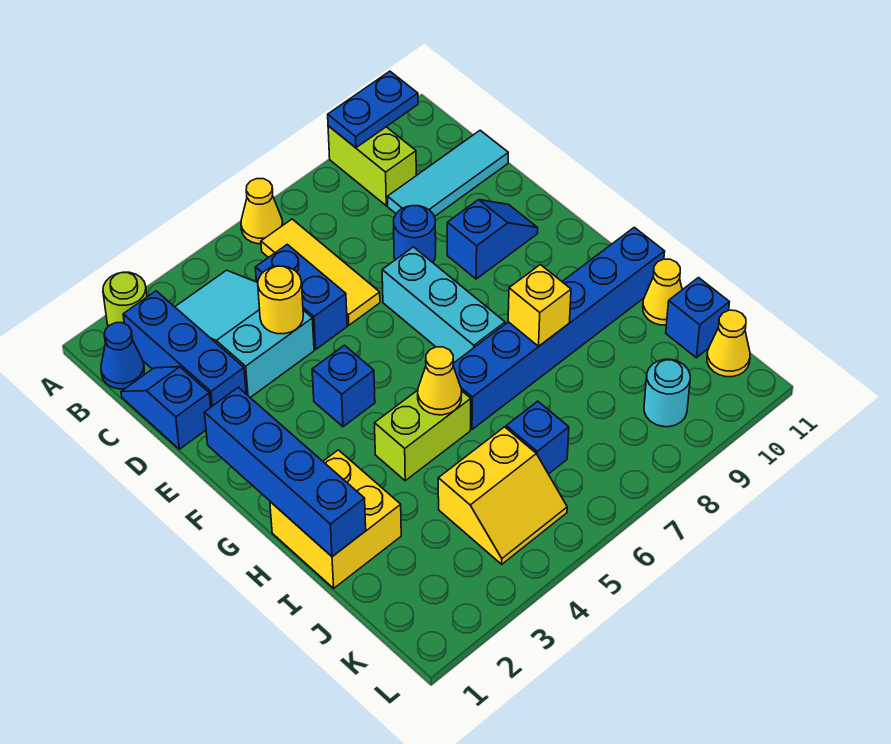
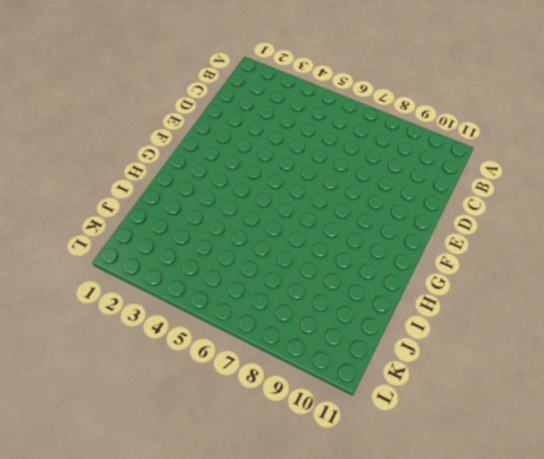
none -> lime round brick A2 level 1
none -> yellow cone A6 level 1
none -> lime brick A9:B9 level 1

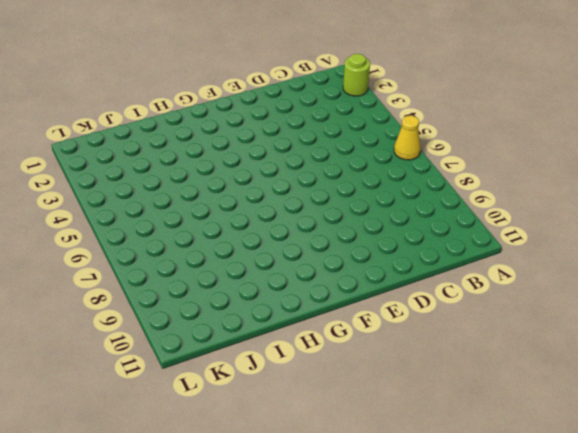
none -> lime brick A9:B9 level 1
none -> blue cone B1 level 1
none -> blue brick B2:D2 level 1

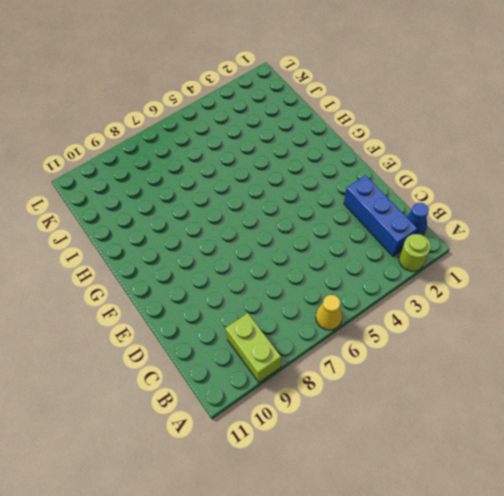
none -> cyan slope B3:D4 level 1 top D
none -> yellow tile B6:D6 level 1
none -> blue slope C1:D1 level 1 top D

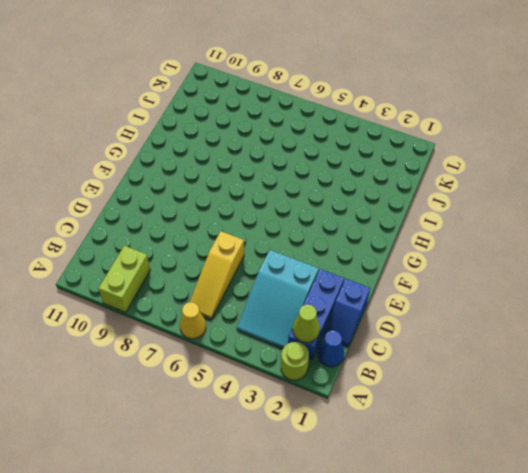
lime cone B2 level 2 -> none
yellow slope B6:D6 level 1 top D -> yellow tile B6:D6 level 1
none -> blue brick C5:D5 level 1
none -> cyan tile C9:C11 level 1
none -> blue round brick D8 level 1

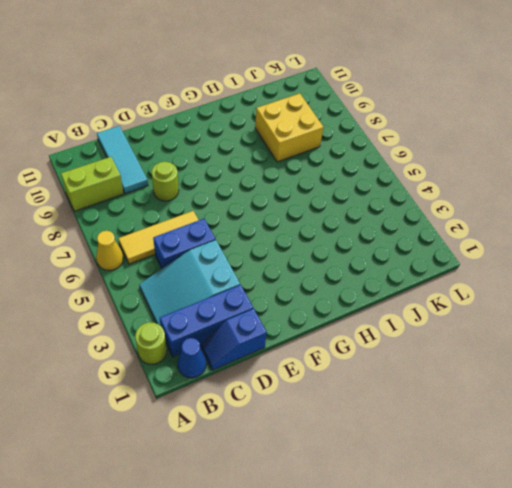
lime round brick D8 level 1 -> blue round brick D8 level 1
yellow brick I8:J9 level 1 -> yellow brick H1:I2 level 1
none -> cyan brick E7:G7 level 1
none -> blue slope E9:E10 level 1 top 9
none -> blue brick F4 level 1

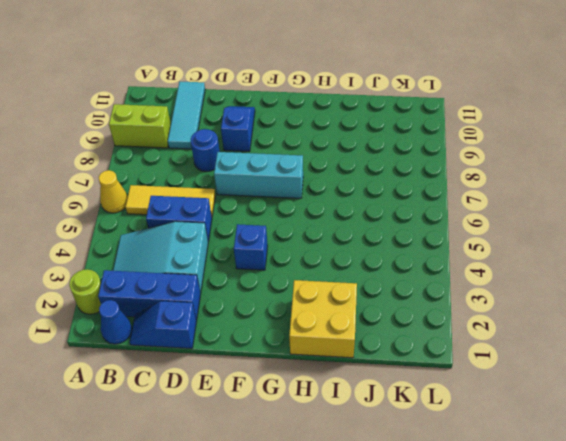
none -> lime brick H4:H5 level 1
none -> blue brick H6:H11 level 1
none -> yellow cone I11 level 1

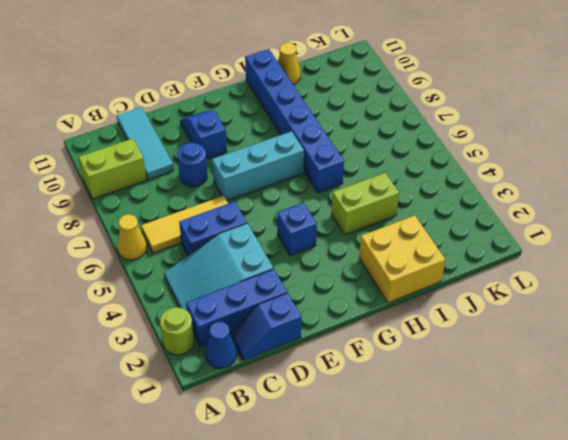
lime brick H4:I4 level 1 -> lime brick H4:H5 level 1
none -> yellow slope J4:K5 level 1 top J
none -> blue brick J6 level 1
none -> blue brick J11 level 1

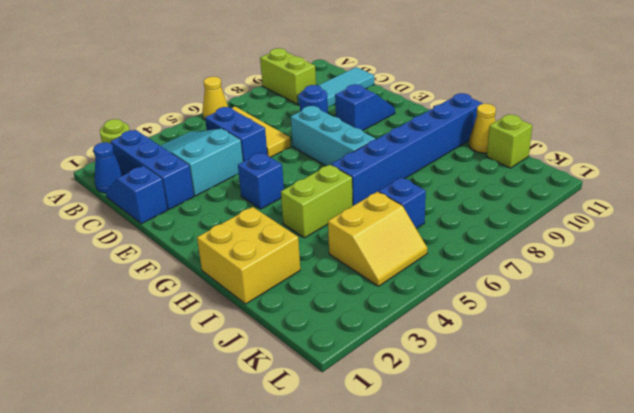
lime brick J11 level 1 -> blue brick J11 level 1
none -> cyan round brick K9 level 1
none -> yellow cone K11 level 1
none -> blue plate A9:A10 level 2

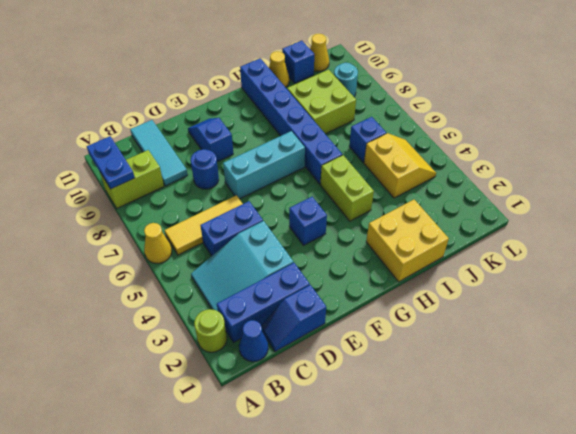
lime brick I8:J9 level 1 -> none
none -> yellow round brick D4 level 2
none -> blue brick F1:I1 level 2
none -> yellow cone H5 level 2

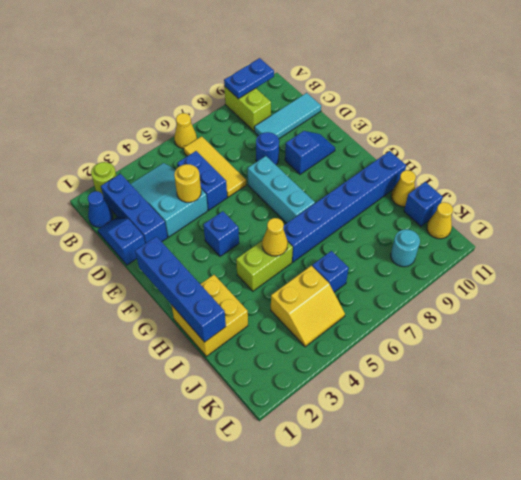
none -> yellow brick H8 level 2

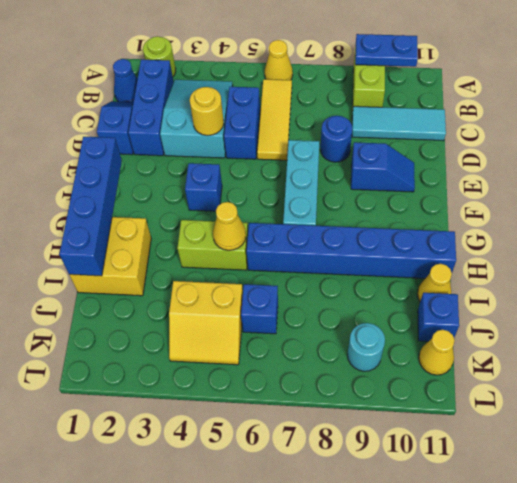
none -> yellow brick H8 level 2

